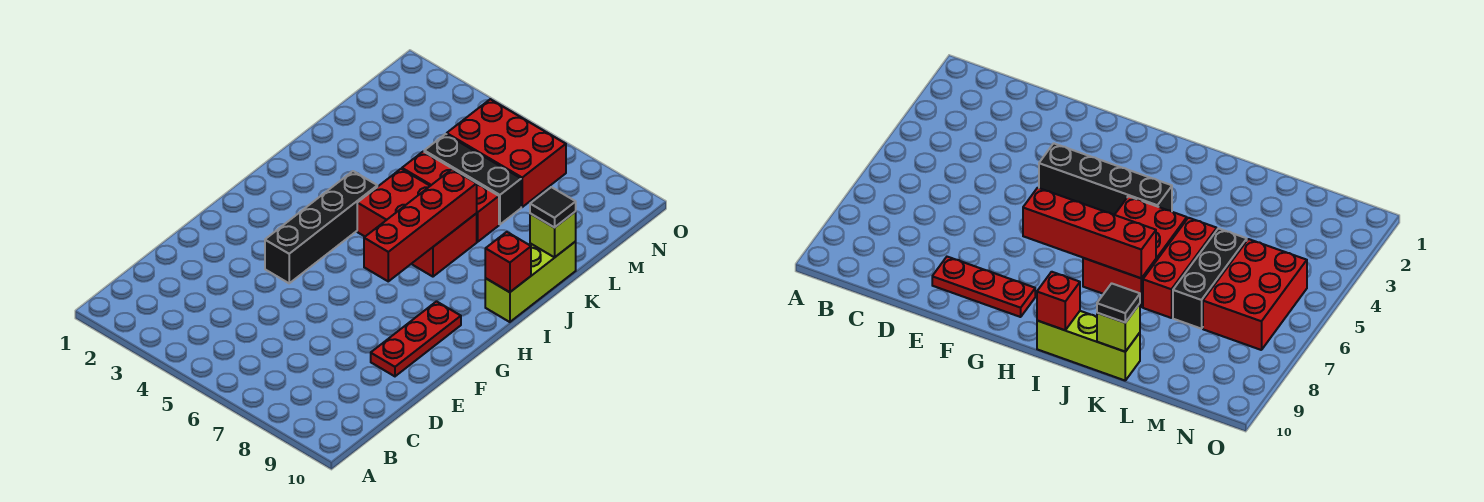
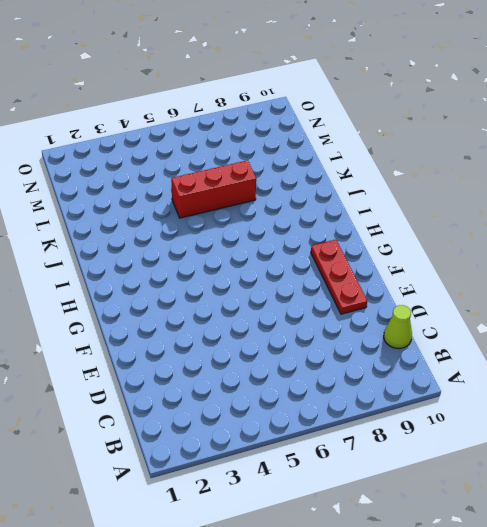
lime cone C10 level 1 -> none
none -> black brick F4:I4 level 1
none -> red brick I5:J7 level 1

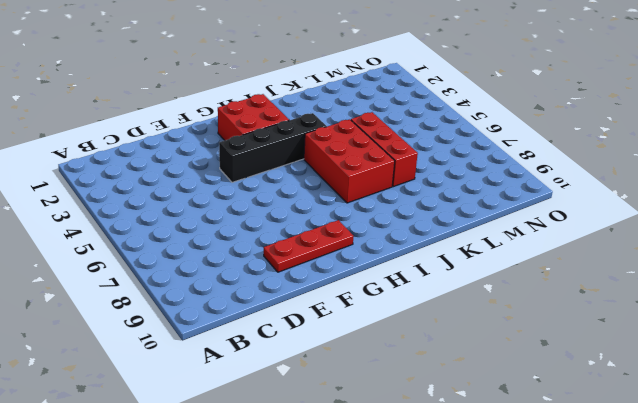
red brick G2:H3 level 1 -> none
none -> lime brick I10:K10 level 1
none -> black brick L5:L7 level 1

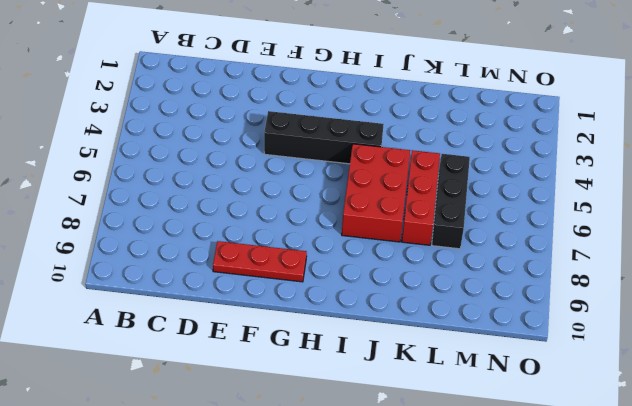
none -> lime brick I10:K10 level 1
none -> red brick M5:N7 level 1

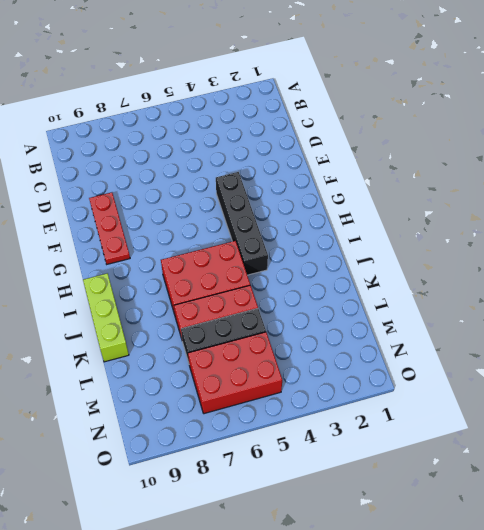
none -> red brick G7:J7 level 2
none -> red brick I10 level 2

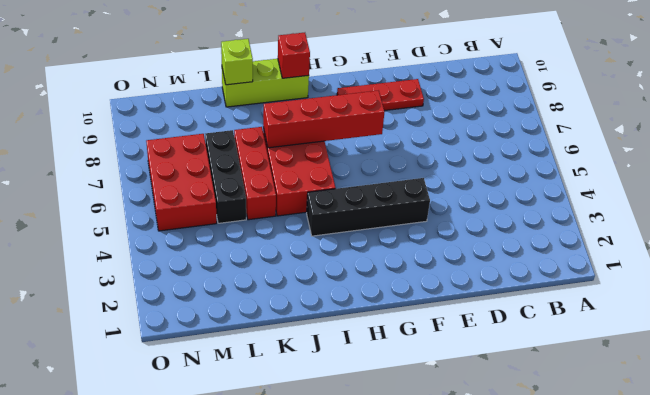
none -> black tile K10 level 3

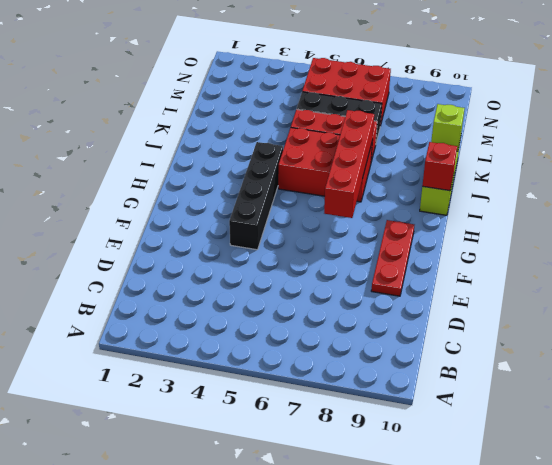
none -> black tile K10 level 3

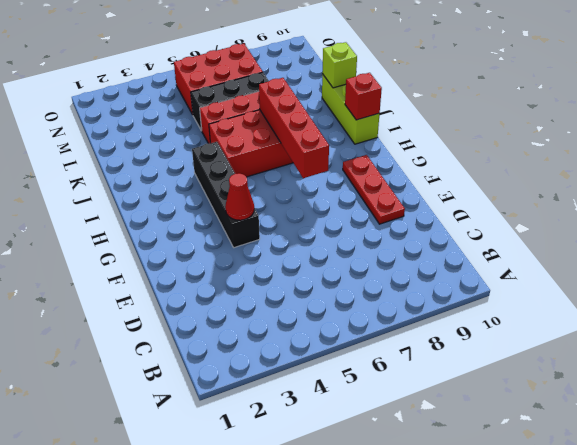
red cone F4 level 2 -> none
none -> black tile K10 level 3

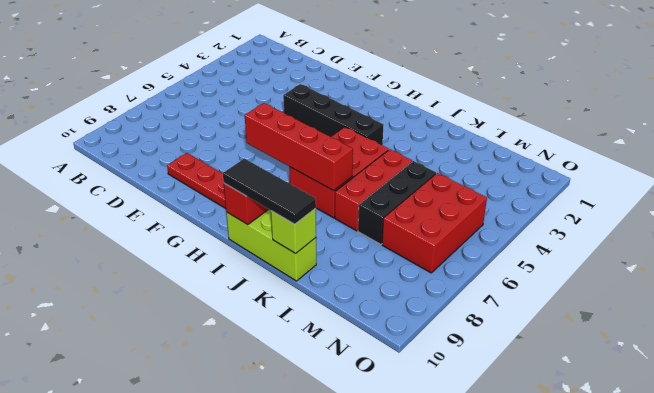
black tile I10:K10 level 3 -> black tile K10 level 3

